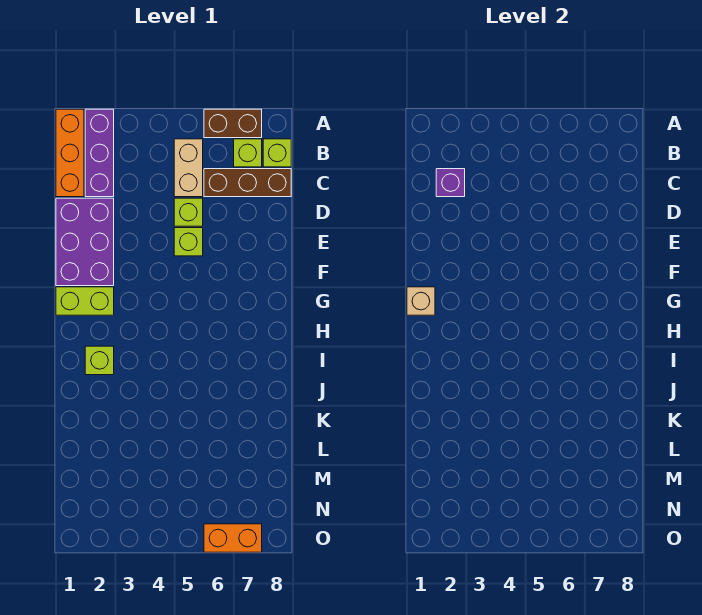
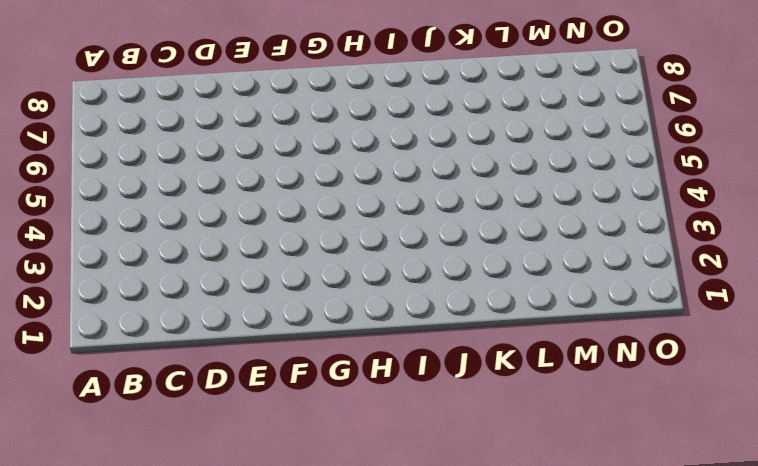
none -> orange brick A1:C1 level 1
none -> purple brick A2:C2 level 1
none -> brown brick A6:A7 level 1

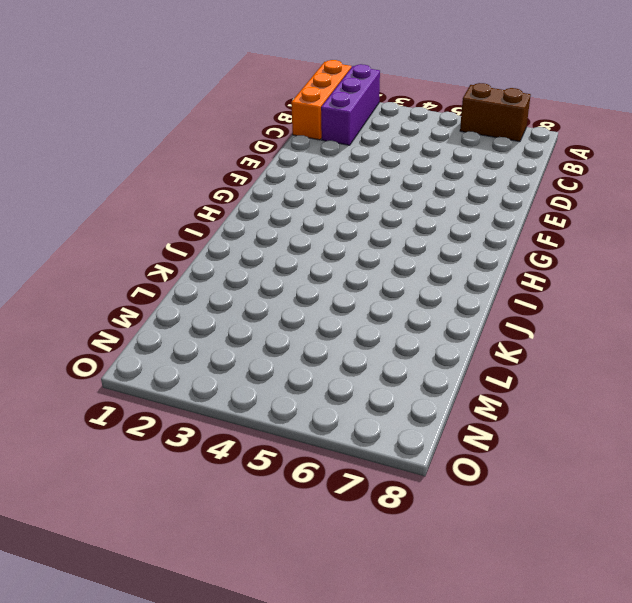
none -> tan brick B5:C5 level 1
none -> lime brick B7 level 1
none -> lime brick B8 level 1

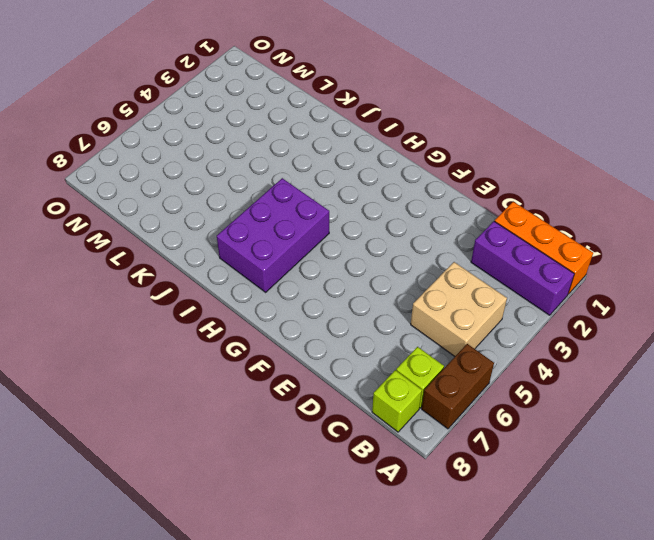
tan brick B4:C5 level 1 -> tan brick B5:C5 level 1
purple brick H5:I7 level 1 -> purple brick D1:F2 level 1
none -> brown brick C6:C8 level 1
none -> lime brick D5 level 1
none -> lime brick E5 level 1

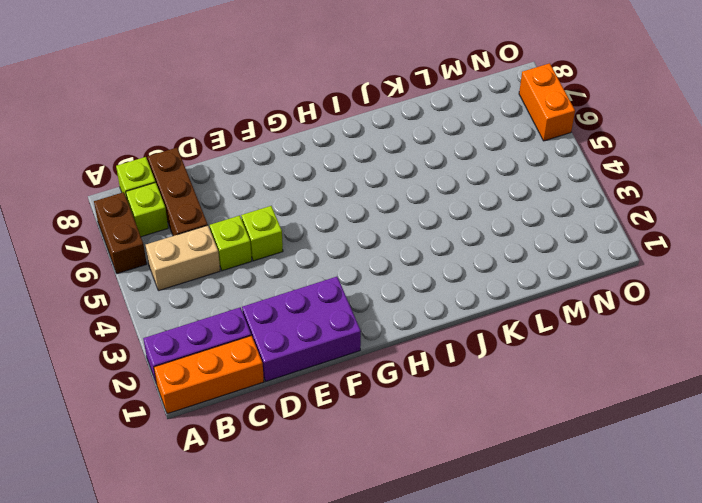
none -> lime brick G1:G2 level 1
none -> lime brick I2 level 1
none -> purple brick C2 level 2

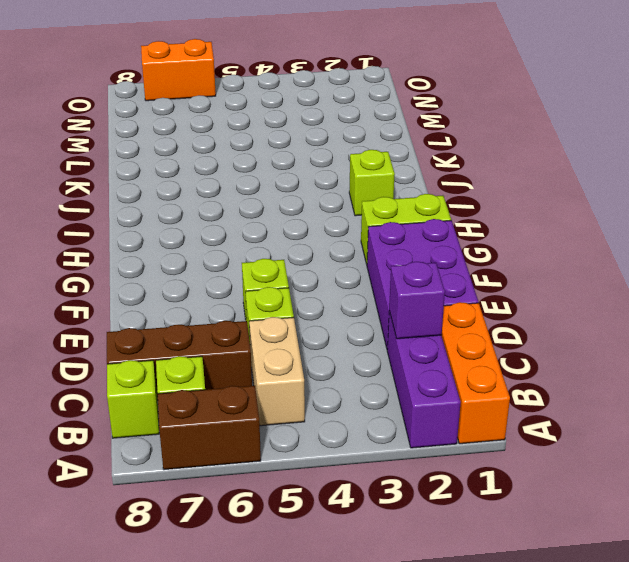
none -> tan brick G1 level 2

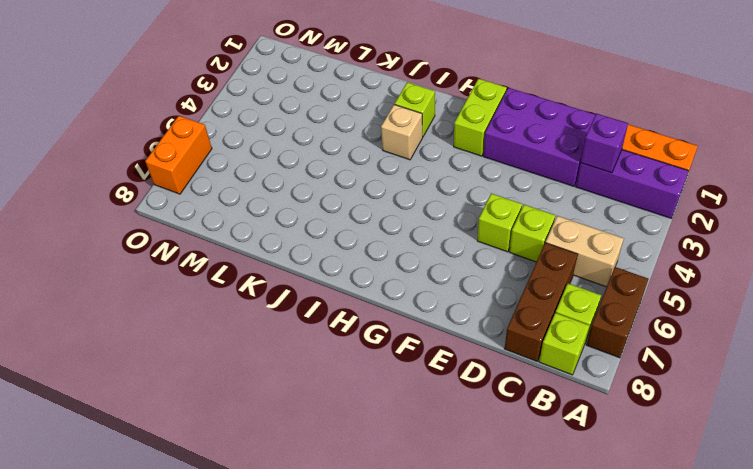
tan brick I3 level 1 -> tan brick G1 level 2

